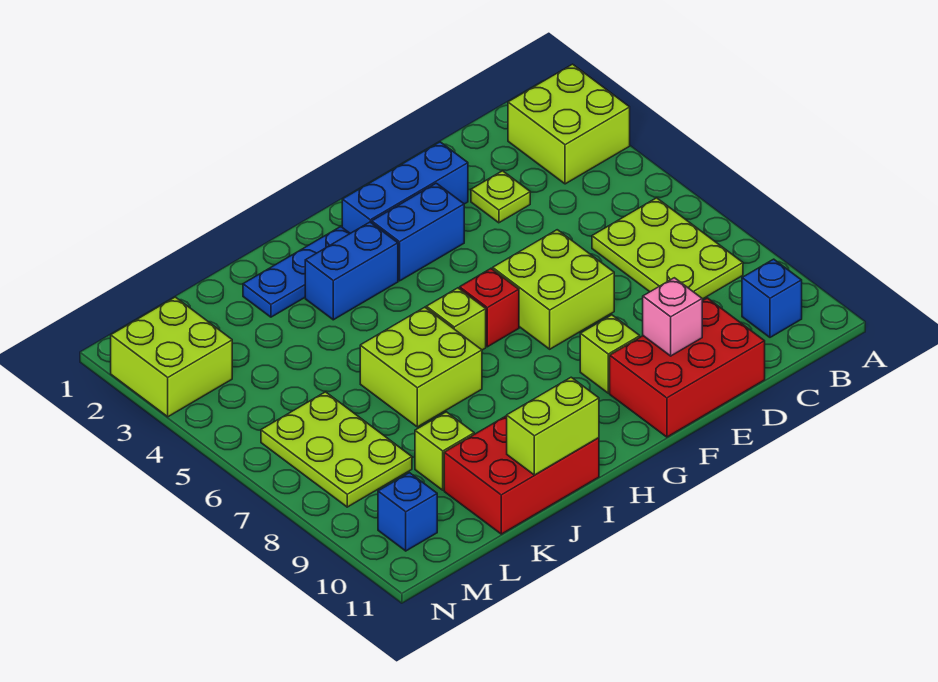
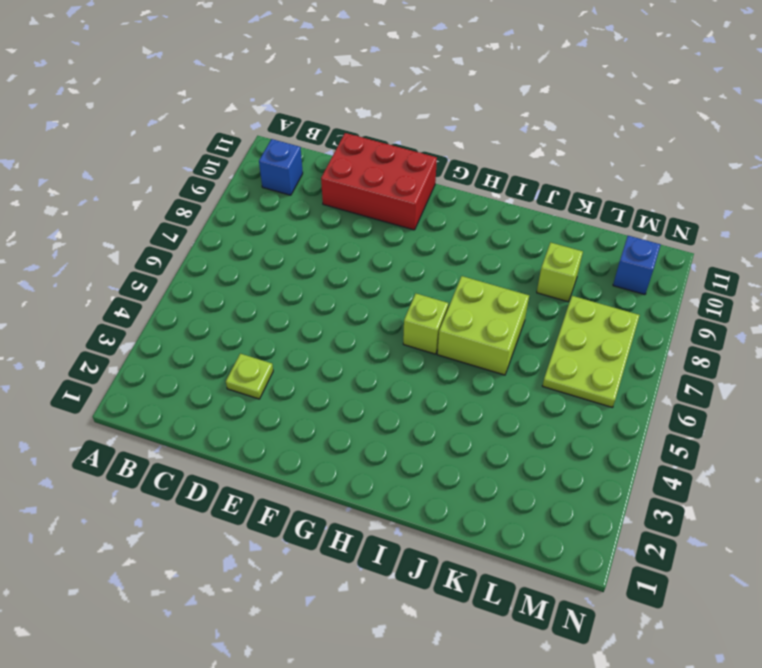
none -> lime brick A2:B3 level 1
none -> lime plate B6:C8 level 1
none -> blue brick E2:G2 level 1

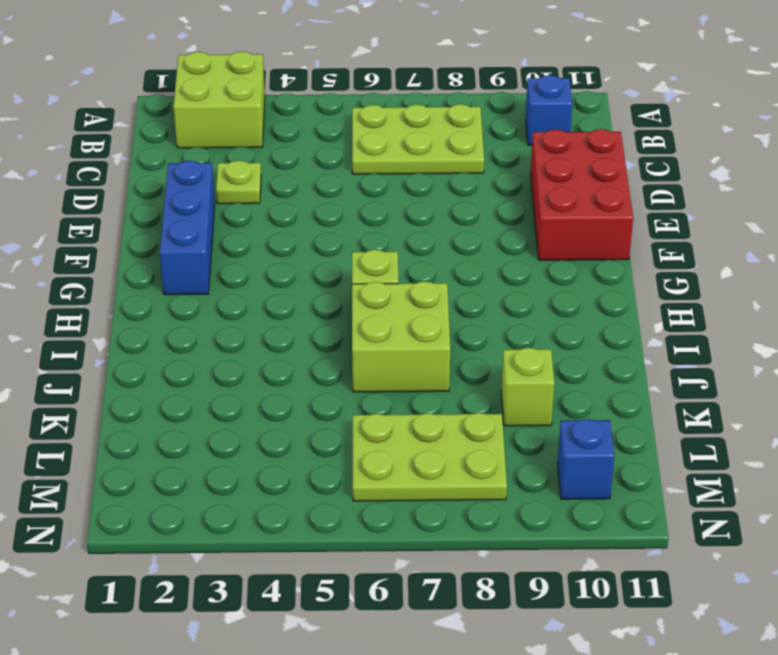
none -> lime brick E6:F7 level 1
none -> blue brick F3:G3 level 1
none -> lime brick F9 level 1

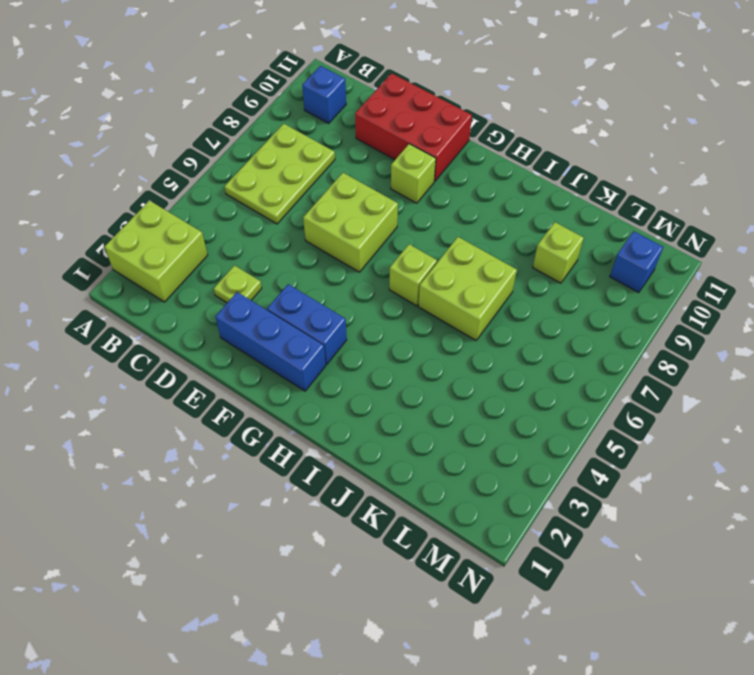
none -> red brick G6 level 1
none -> blue plate H2:J2 level 1
none -> blue brick H3:I3 level 1

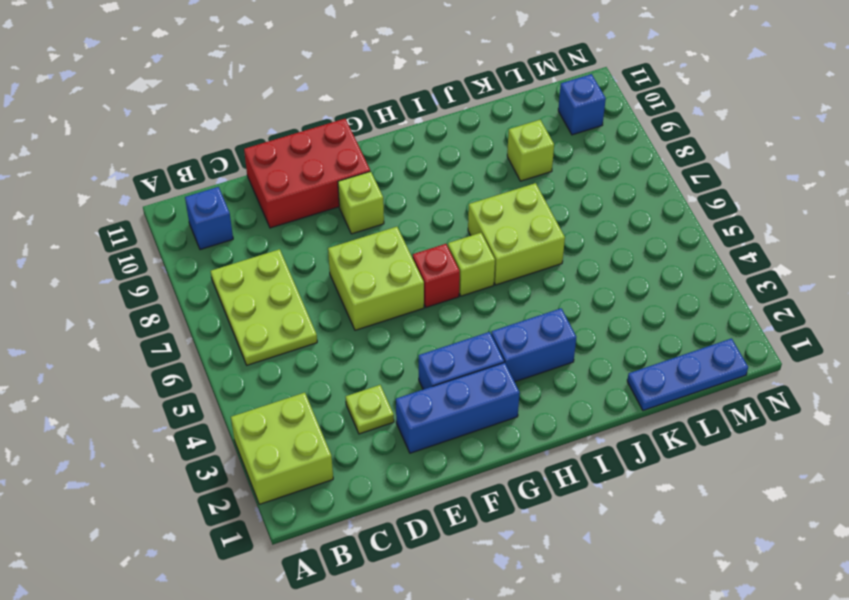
blue plate K1:M1 level 1 -> blue plate H2:J2 level 1
none -> red brick I10:K11 level 1
none -> lime plate L6:M8 level 1
none -> lime brick M2:N3 level 1

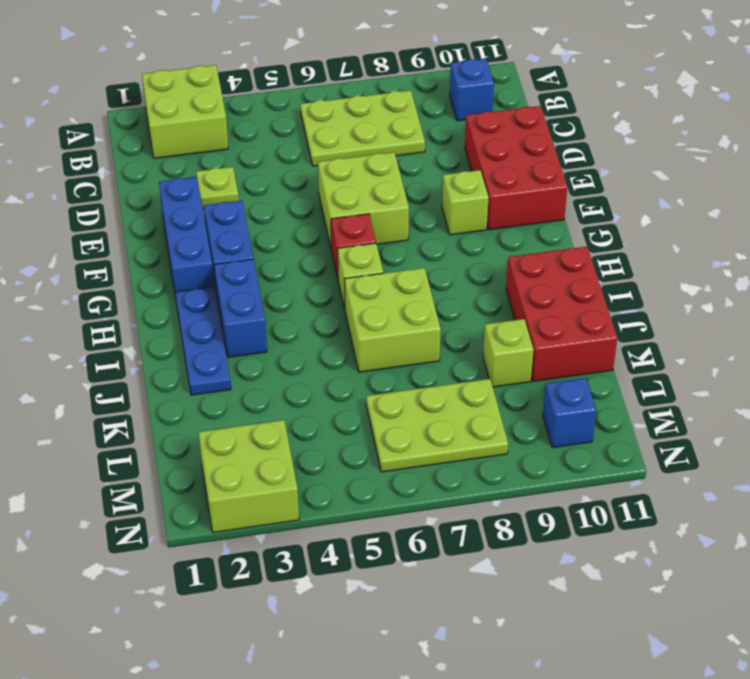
none -> pink brick E10 level 2
none -> lime brick I11:J11 level 2

